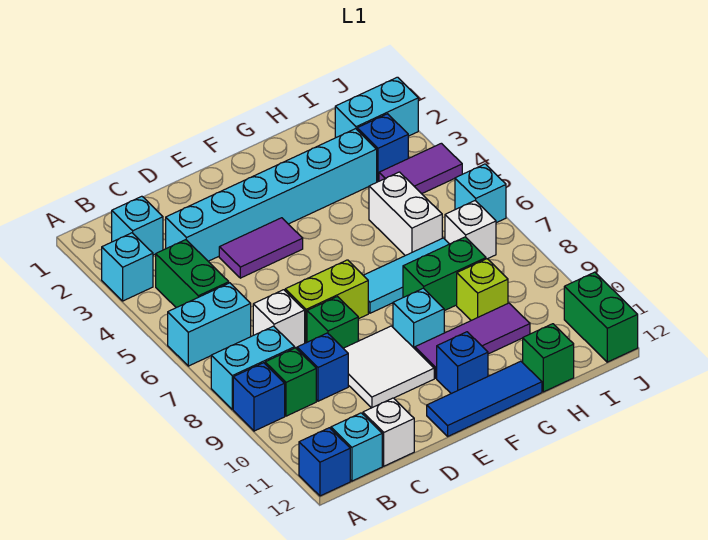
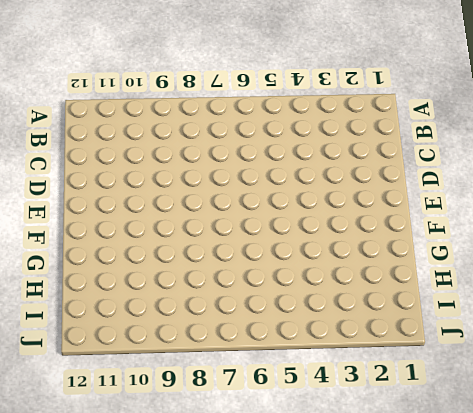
none -> cyan brick A3 level 1
none -> cyan brick A6:B6 level 1
none -> cyan brick A8:B8 level 1
none -> blue brick A9 level 1

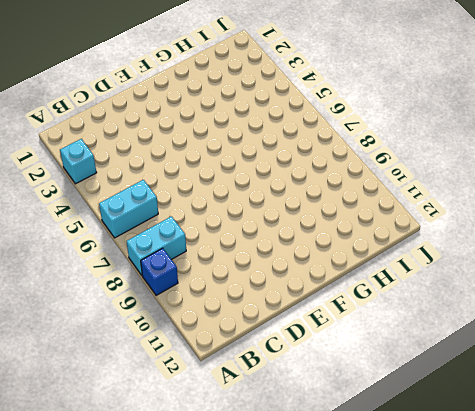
none -> blue brick A12 level 1
none -> cyan brick B2 level 1
none -> green brick B4:B5 level 1
none -> green brick B9 level 1

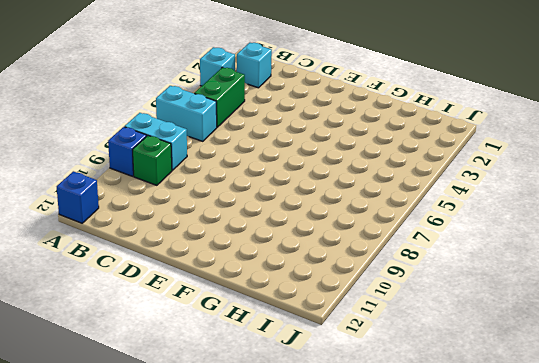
none -> cyan brick B12 level 1
none -> cyan brick C3:H3 level 1
none -> white brick C7 level 1
none -> blue brick C9 level 1

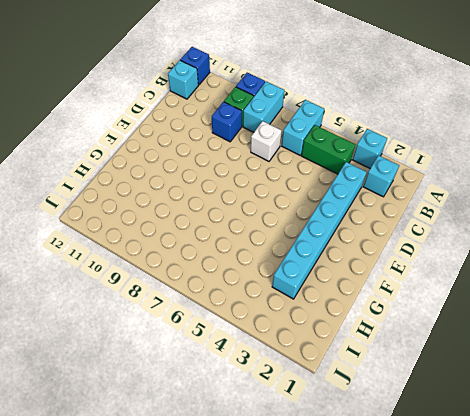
none -> white brick C12 level 1
none -> purple tile D4:E4 level 1
none -> lime brick D7:E7 level 1
none -> green brick D8 level 1

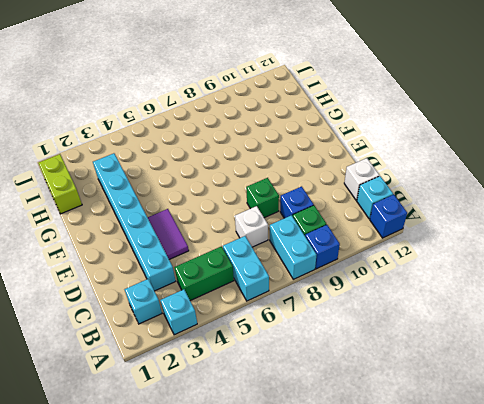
lime brick H1:I1 level 1 -> lime brick D7:E7 level 1
none -> white tile D9:E10 level 1
none -> blue tile E12:G12 level 1
none -> cyan tile F7:H7 level 1
none -> cyan brick F9 level 1

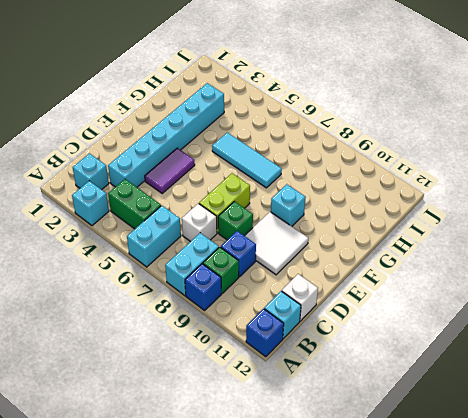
cyan tile G5:G7 level 1 -> cyan tile F7:H7 level 1
none -> blue tile E12:G12 level 1
none -> purple tile F10:H10 level 1
none -> blue brick F11 level 1
none -> green brick G8:H8 level 1

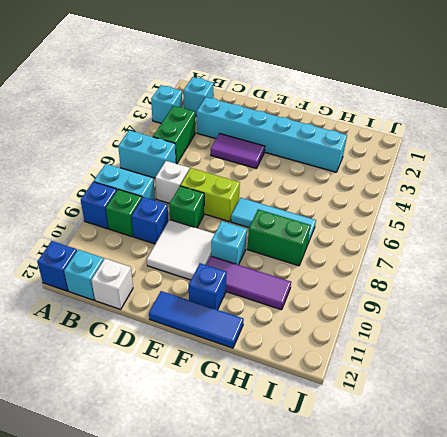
none -> white brick H5:H6 level 1
none -> lime brick H9 level 1
none -> green brick H12 level 1
none -> cyan brick I2:J2 level 1

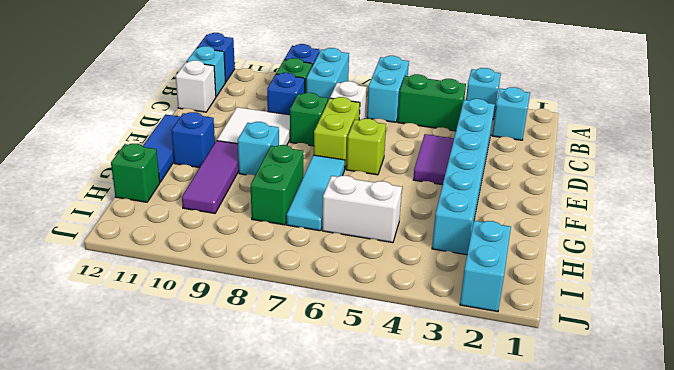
lime brick E6 level 1 -> lime brick H9 level 1
none -> blue brick I3 level 1
none -> purple tile I4:J4 level 1
none -> white brick I7 level 1
none -> cyan brick J6 level 1

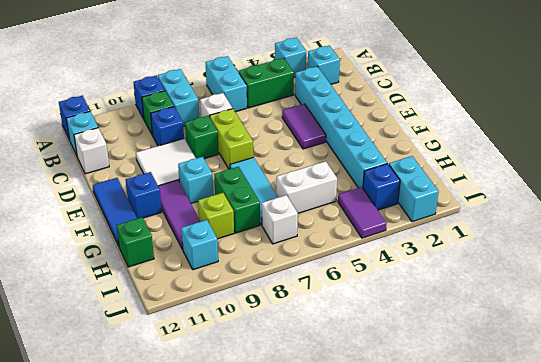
cyan brick I10 level 1 -> cyan brick J6 level 1
none -> green brick J11:J12 level 1

